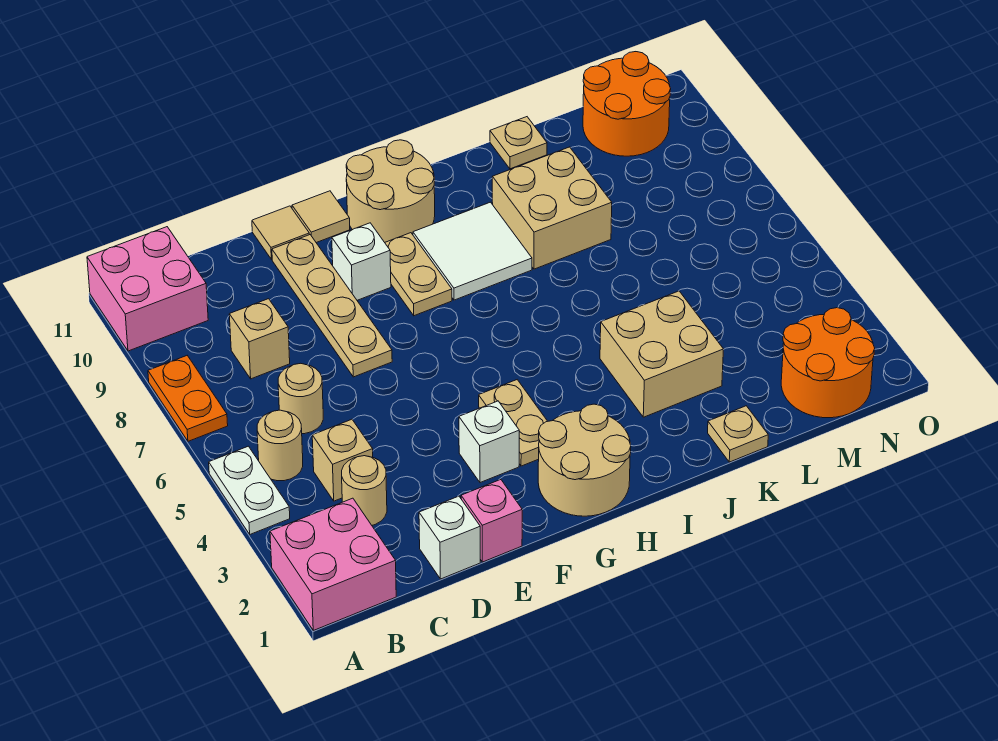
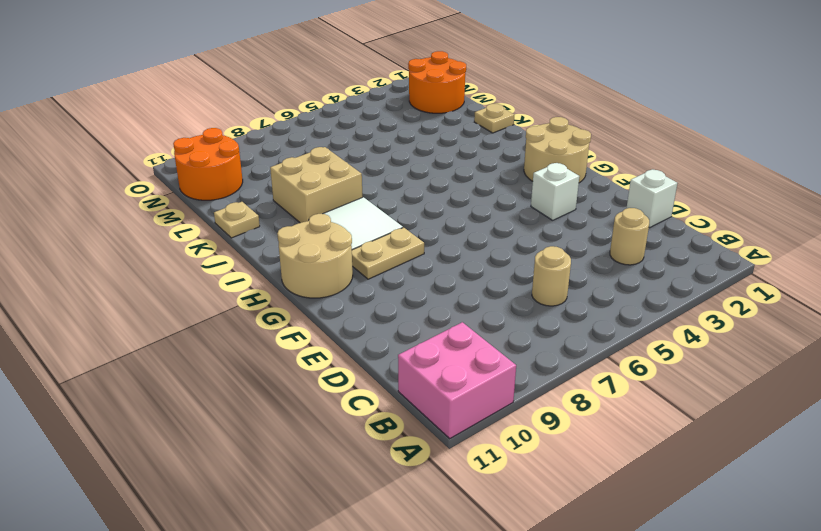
none -> pink brick A1:B2 level 1
none -> white plate A4:A5 level 1
none -> orange plate A7:A8 level 1

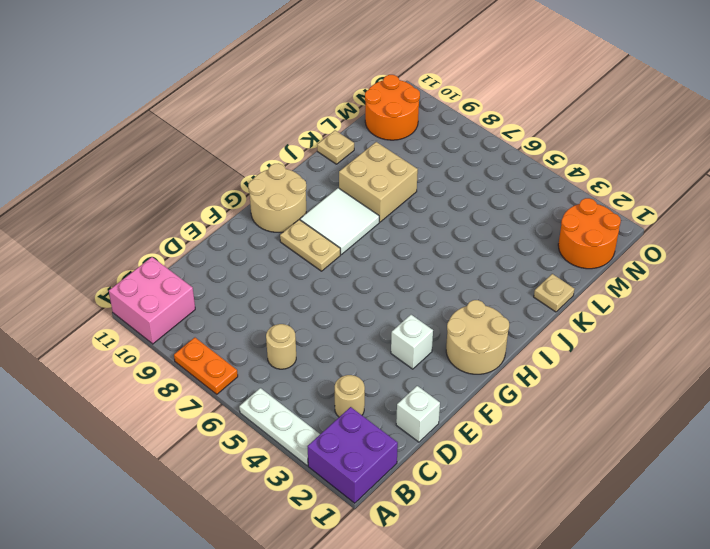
purple brick A1:B2 level 1 -> pink brick A1:B2 level 1
white plate A3:A5 level 1 -> white plate A4:A5 level 1
none -> tan round brick B5 level 1
none -> tan brick C4 level 1
none -> tan brick C8 level 1

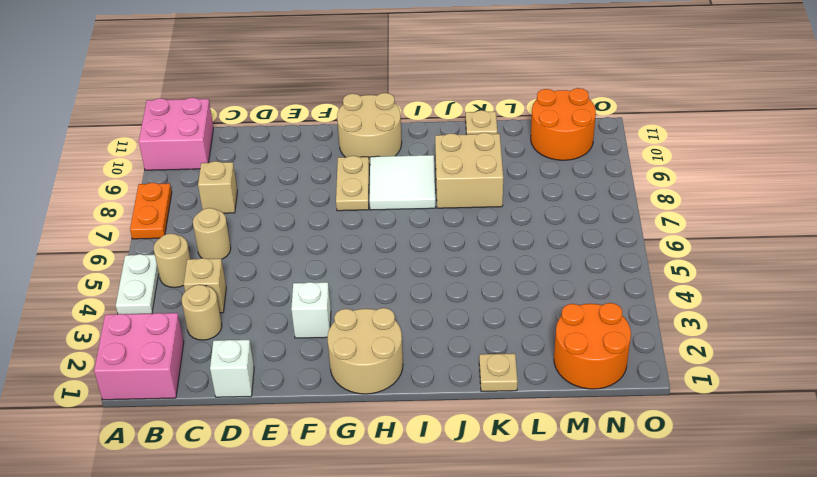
none -> pink brick E1 level 1
none -> tan plate E7:E10 level 1
none -> tan tile E11 level 1

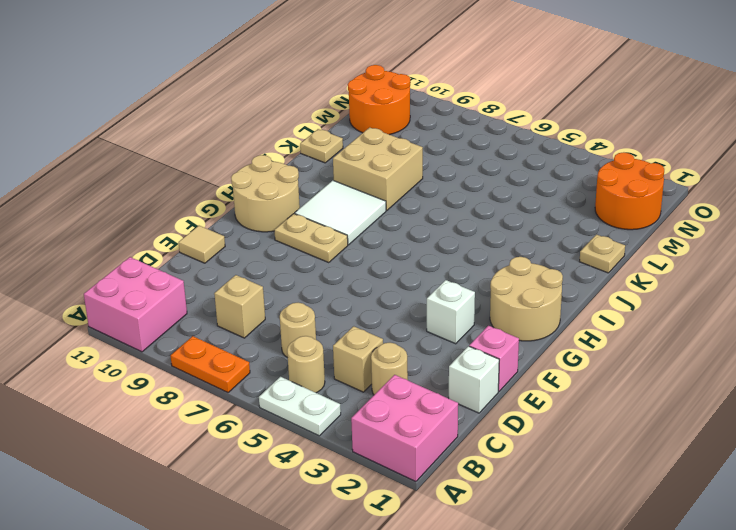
none -> tan plate E7:E10 level 1
none -> white brick F9 level 1
none -> tan tile F11 level 1

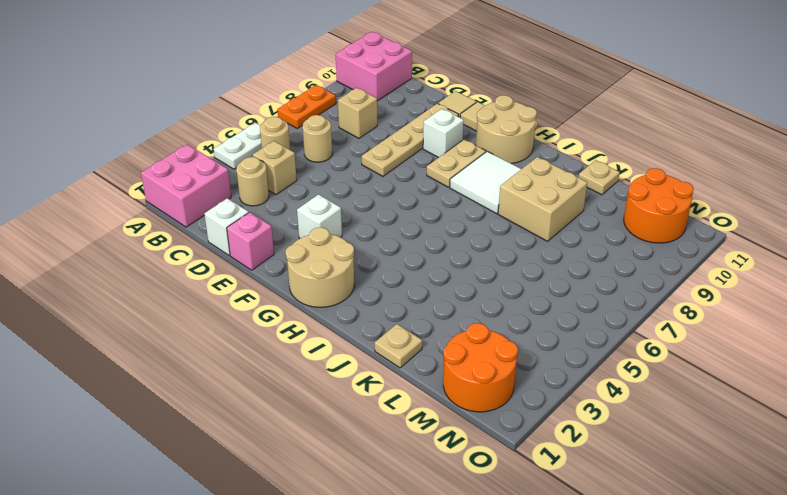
none -> tan plate G3:G4 level 1
none -> tan brick J3:K4 level 1

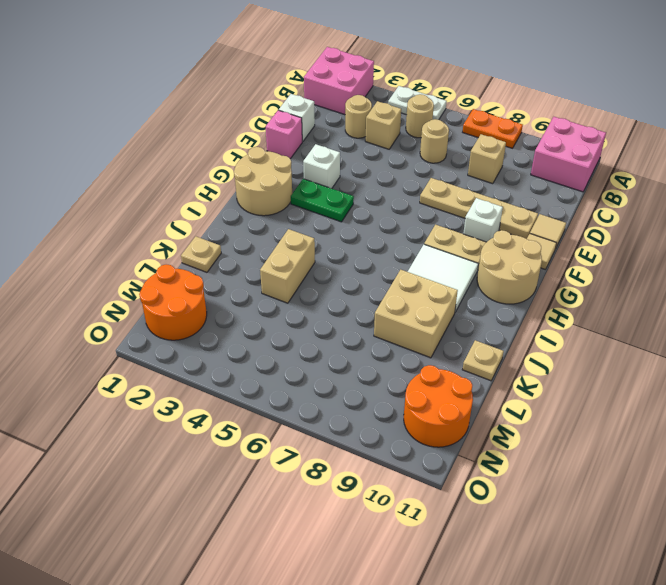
green plate G3:G4 level 1 -> tan plate G3:G4 level 1
tan brick J4:K4 level 1 -> tan brick J3:K4 level 1

